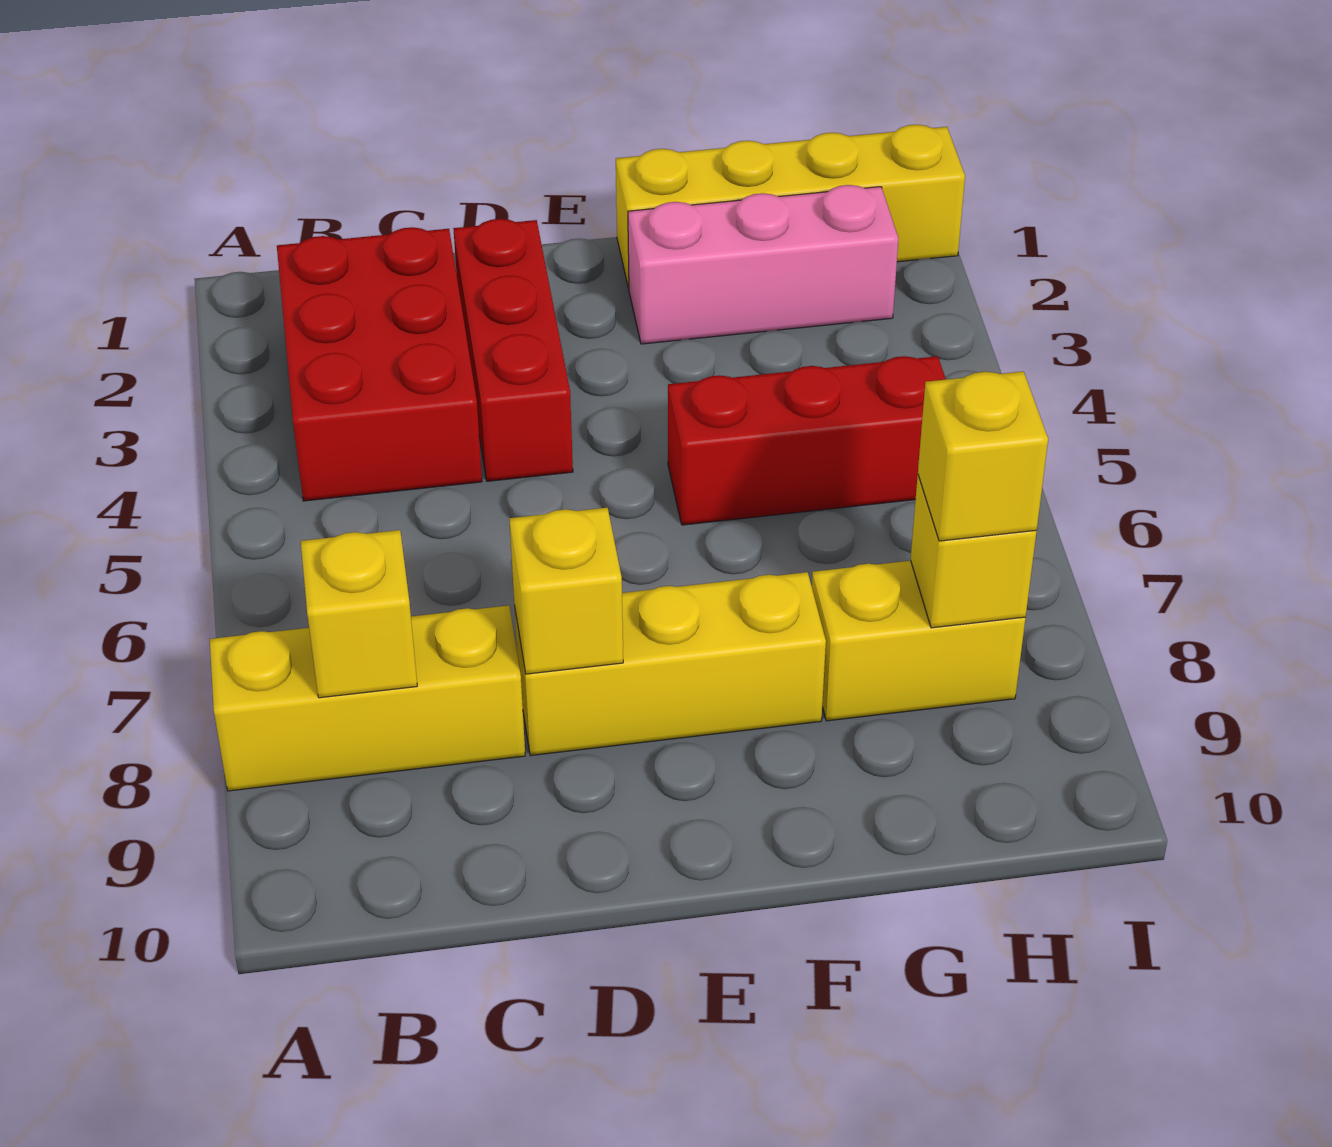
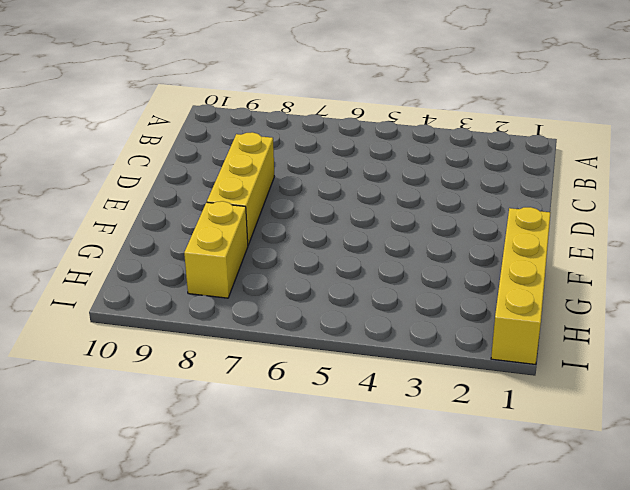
none -> yellow brick A8:C8 level 1
none -> red brick B2:C4 level 1
none -> red brick D2:D4 level 1

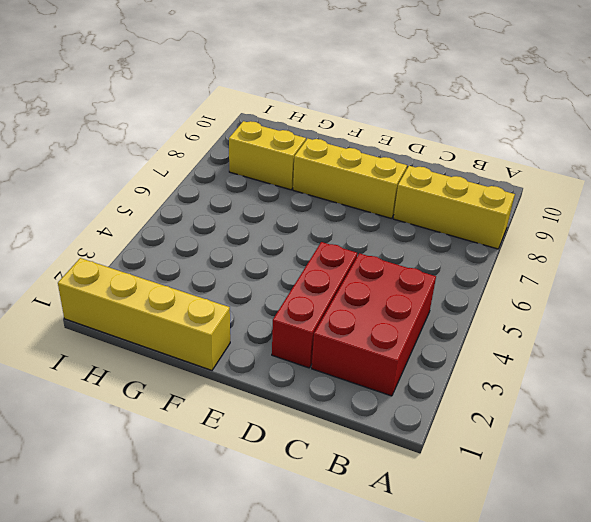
none -> pink brick F2:H2 level 1
none -> red brick F5:H5 level 1
none -> yellow brick B8 level 2

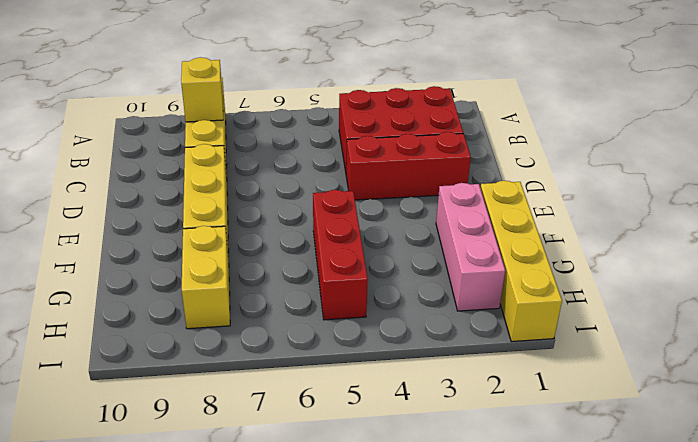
none -> yellow brick D8 level 2
none -> yellow brick H8 level 2
none -> yellow brick H8 level 3

